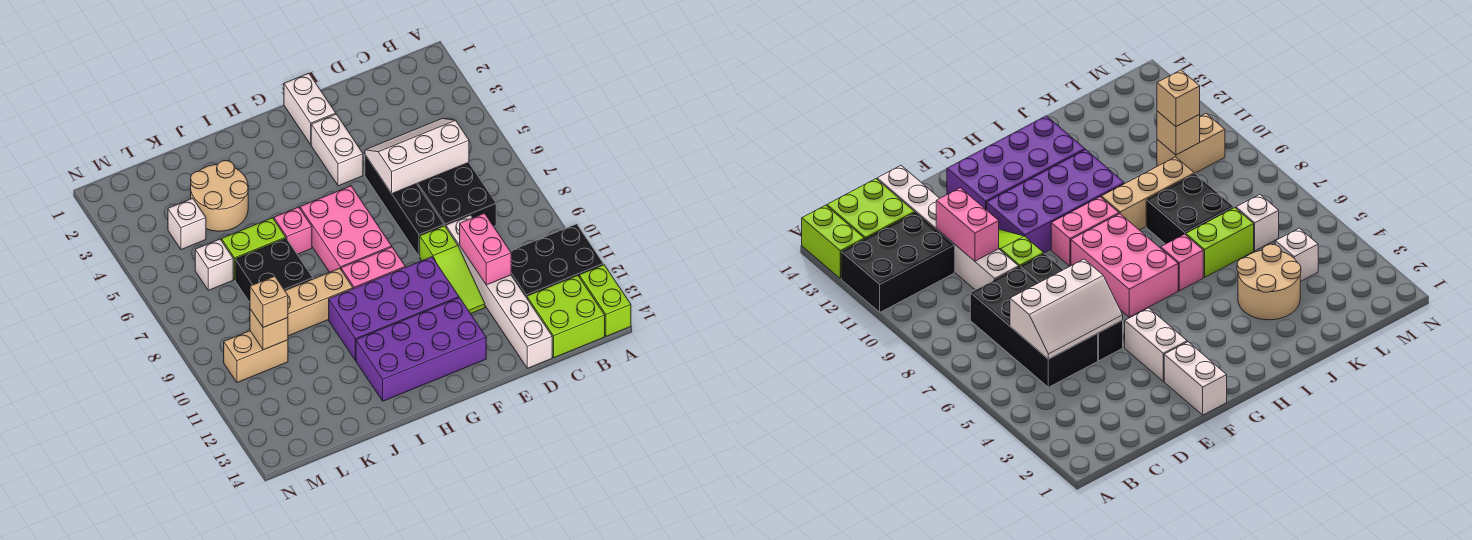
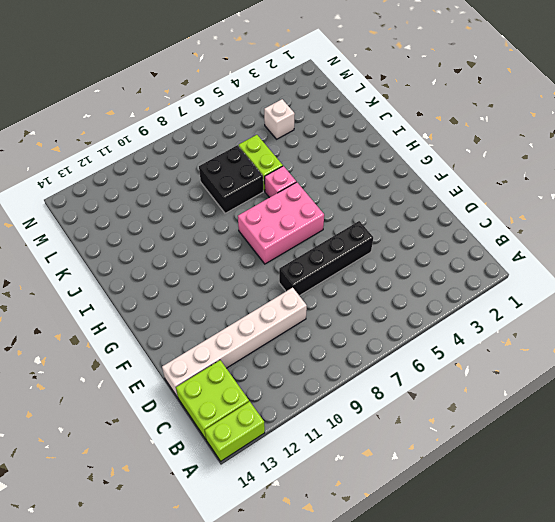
none -> black brick A11:C12 level 1
none -> black brick C5:D8 level 1
none -> lime slope E9:E11 level 1 top 9

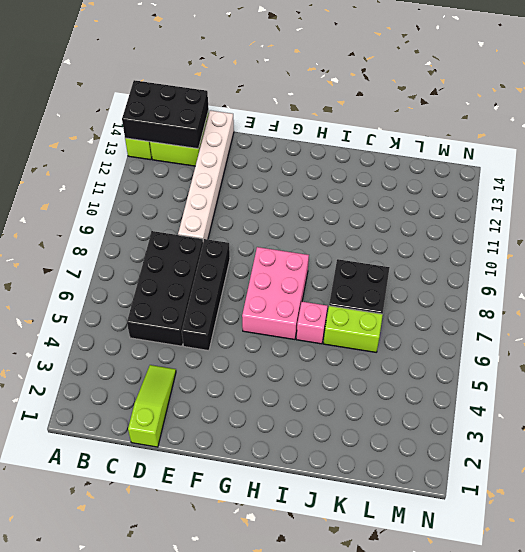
black brick A13:C14 level 2 -> black brick A11:C12 level 1
lime slope D1:D3 level 1 top 1 -> lime slope E9:E11 level 1 top 9
none -> white brick F1:F2 level 1
none -> white brick F3:F4 level 1
none -> purple brick F10:I11 level 1

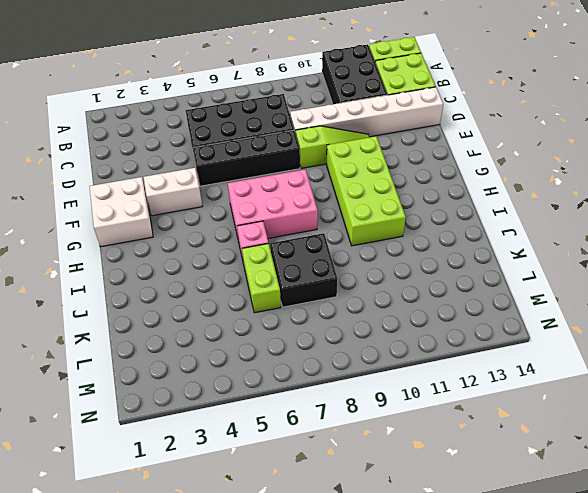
white brick F1:G2 level 1 -> white brick F1:F2 level 1
lime brick F10:I11 level 1 -> purple brick F10:I11 level 1
none -> purple brick F12:I13 level 1
none -> pink brick G9:H9 level 1
none -> tan brick I9:K9 level 1

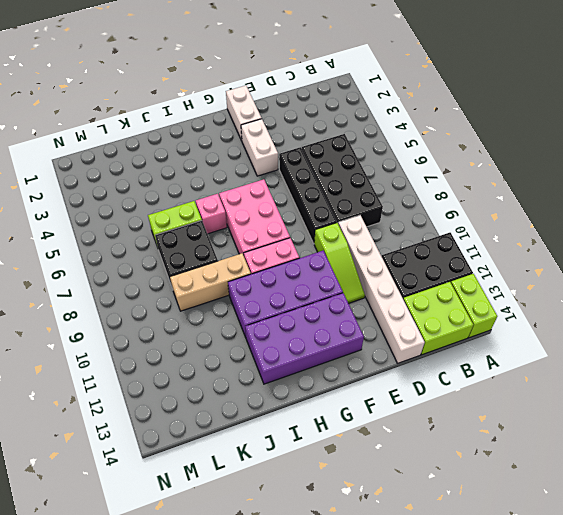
none -> tan round brick J3:K4 level 1
none -> white brick L4 level 1
none -> white brick L6 level 1

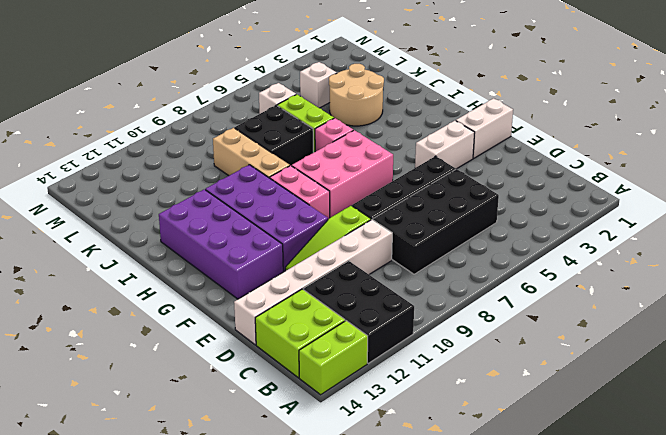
none -> tan brick L10:M10 level 1
none -> white slope C5:E6 level 2 top 6
none -> pink brick D10:D11 level 2

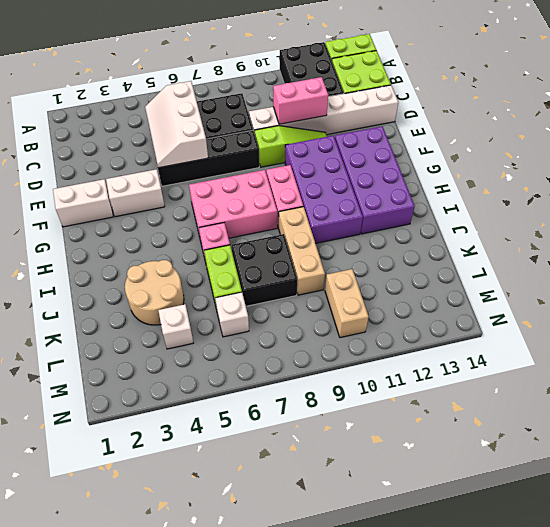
none -> tan brick L10 level 2
none -> tan brick L10 level 3

